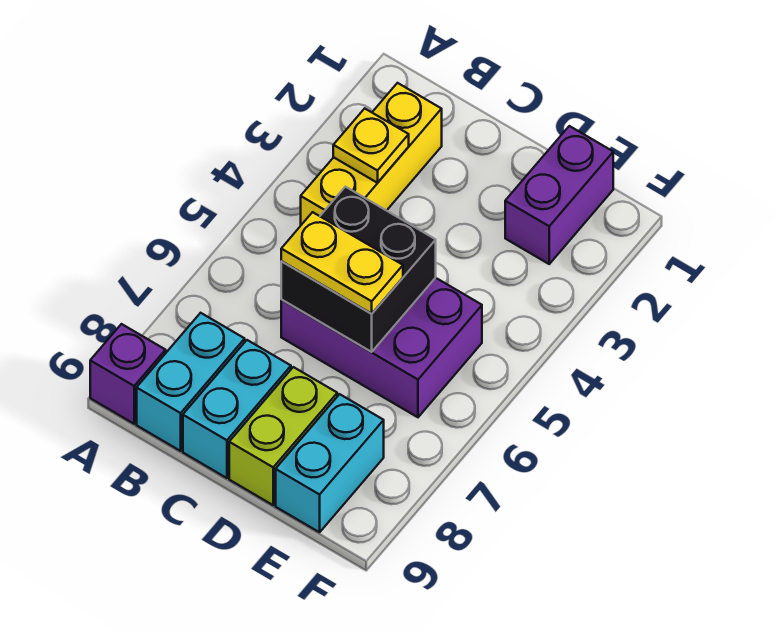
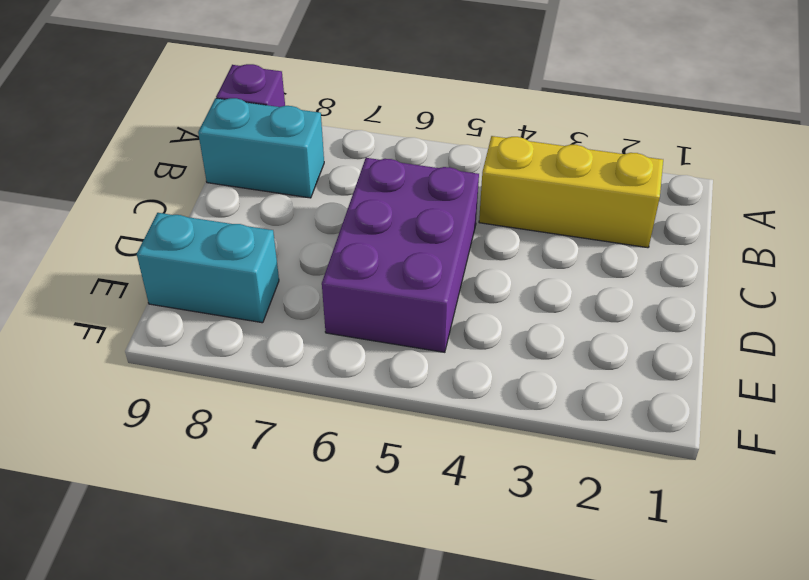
none -> cyan brick C8:C9 level 1
none -> lime brick D8:D9 level 1

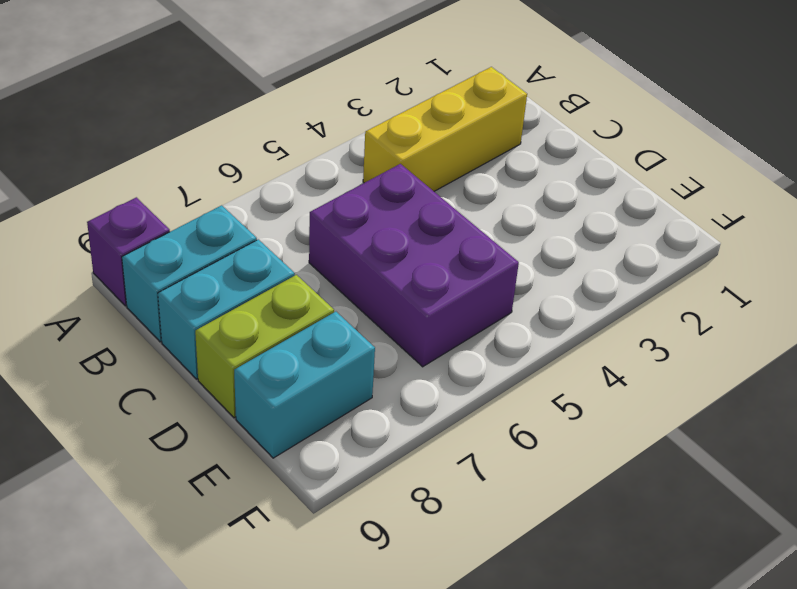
none -> purple brick E1:E2 level 1
none -> yellow plate B3 level 2

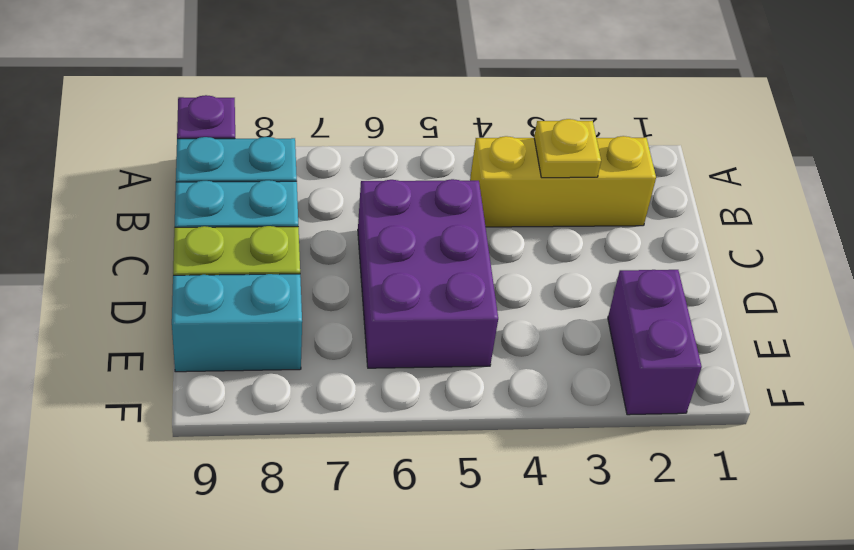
purple brick E2:F2 level 1 -> purple brick E1:E2 level 1
none -> black brick C5:D6 level 2
none -> yellow plate C6:D6 level 3

